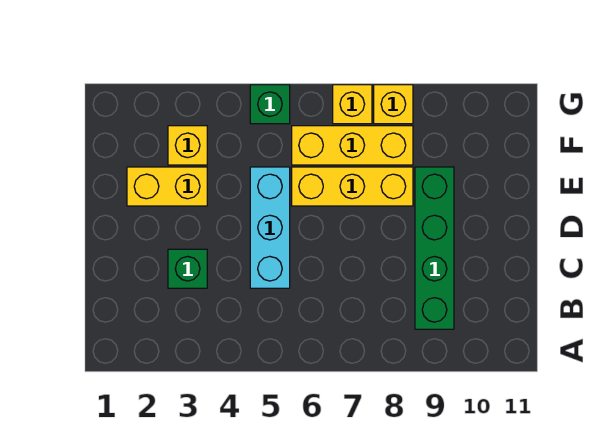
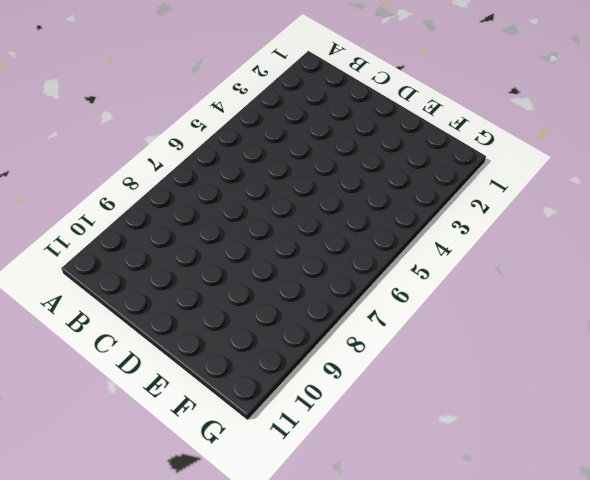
none -> green brick B9:E9 level 1
none -> green brick C3 level 1

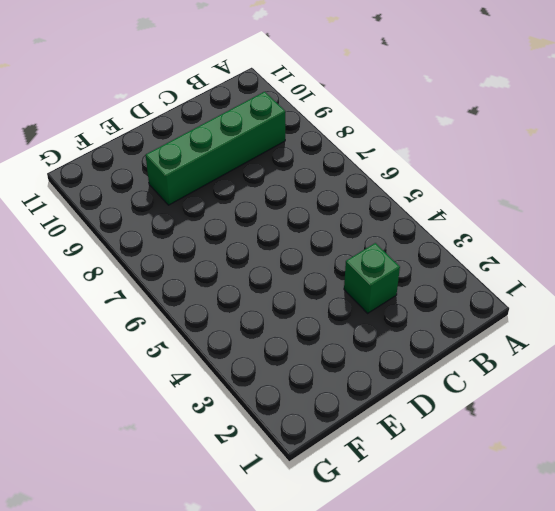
none -> cyan brick C5:E5 level 1
none -> yellow brick E2:E3 level 1

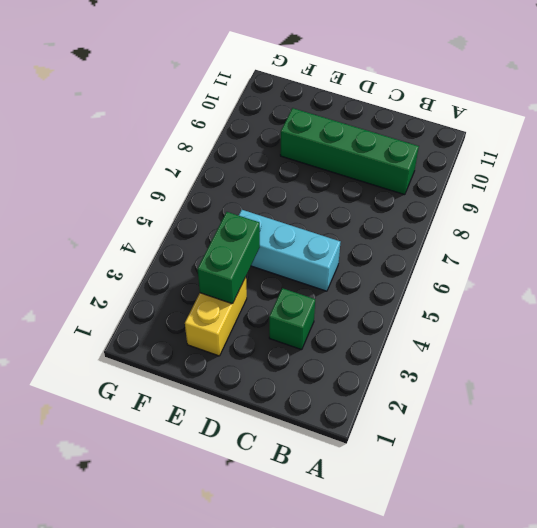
green brick E3:E4 level 2 -> none
none -> yellow brick E6:E8 level 1
none -> yellow brick F3 level 1

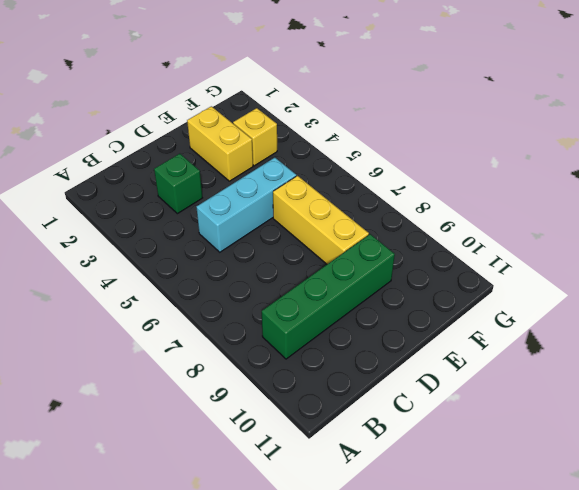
none -> yellow brick F6:F8 level 1
none -> green brick G5 level 1

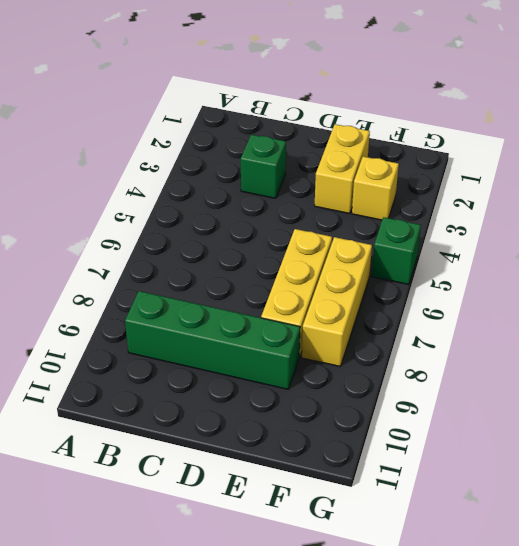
none -> cyan brick C5:E5 level 1
none -> yellow brick G7 level 1

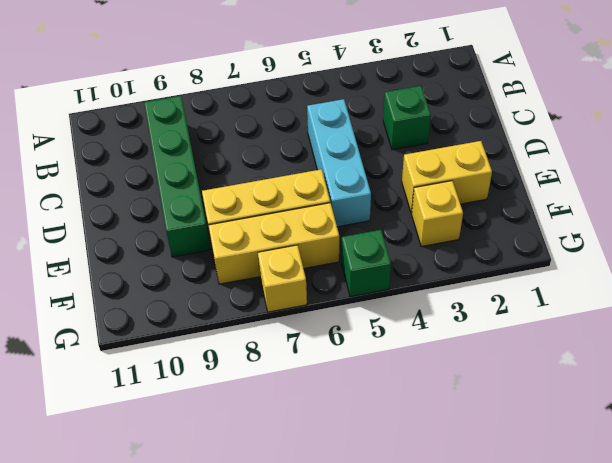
none -> yellow brick G8 level 1

